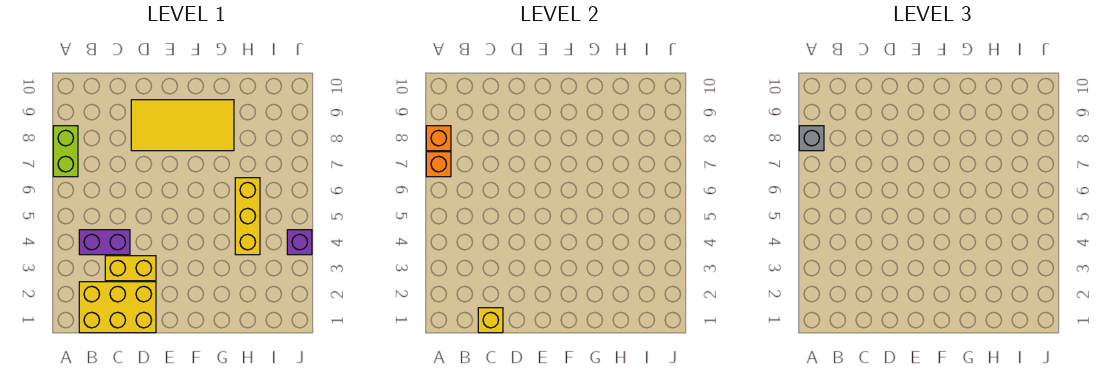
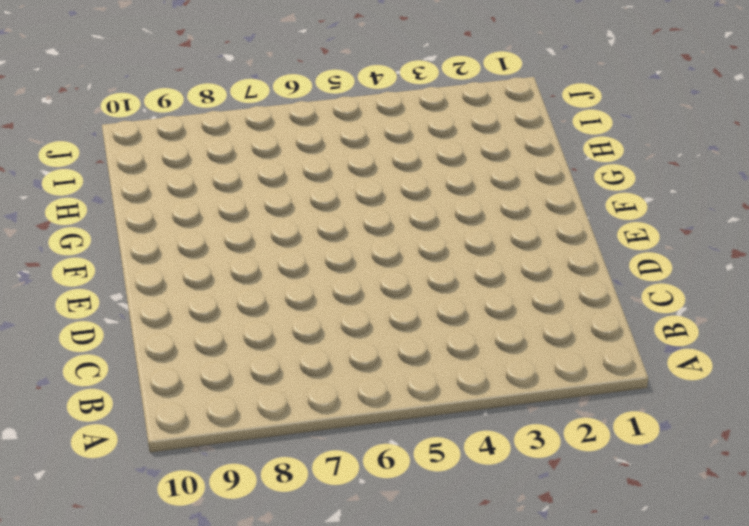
none -> lime brick A7:A8 level 1
none -> yellow brick B1:D2 level 1

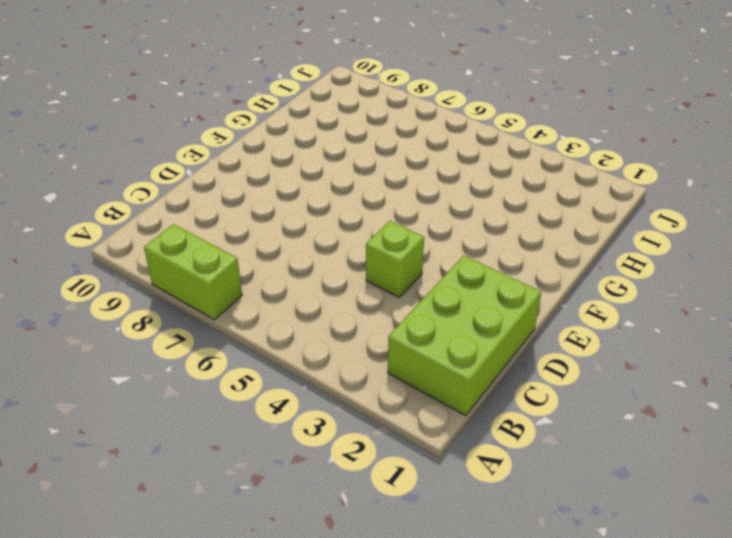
lime brick B1:D2 level 1 -> yellow brick B1:D2 level 1
lime brick D4 level 1 -> none
none -> purple brick B4:C4 level 1
none -> yellow brick C3:D3 level 1

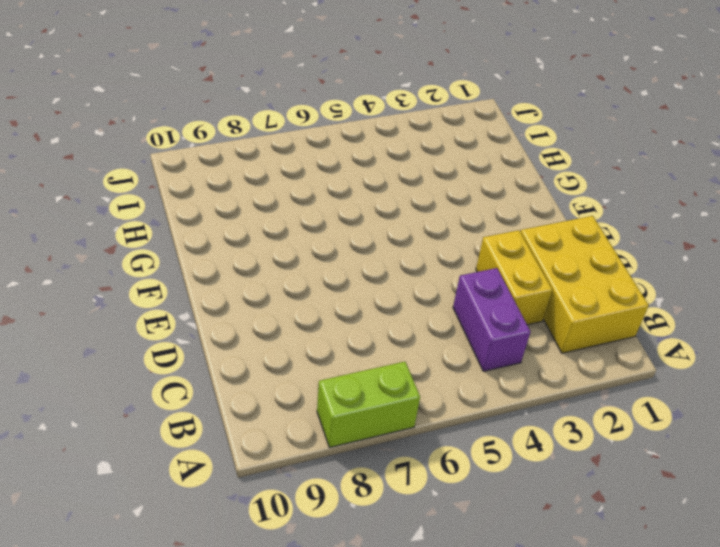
none -> yellow tile D8:G9 level 1
none -> yellow brick H4:H6 level 1

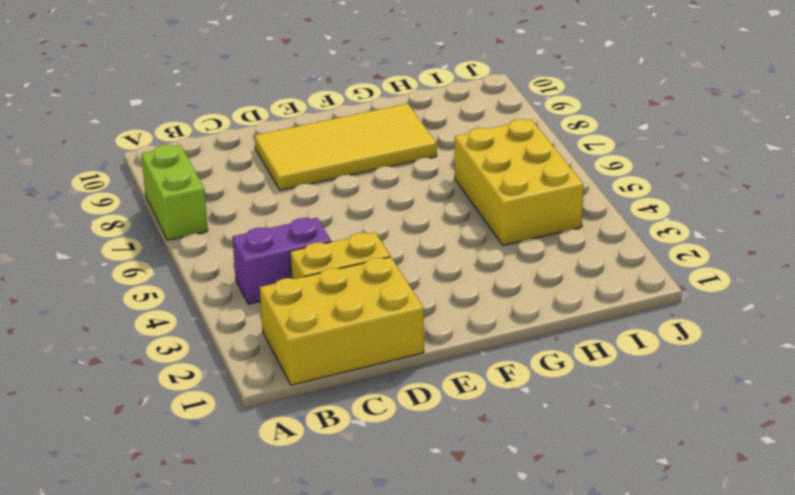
yellow brick H4:I6 level 1 -> yellow brick H4:H6 level 1
none -> purple brick J4 level 1
none -> orange brick A7 level 2

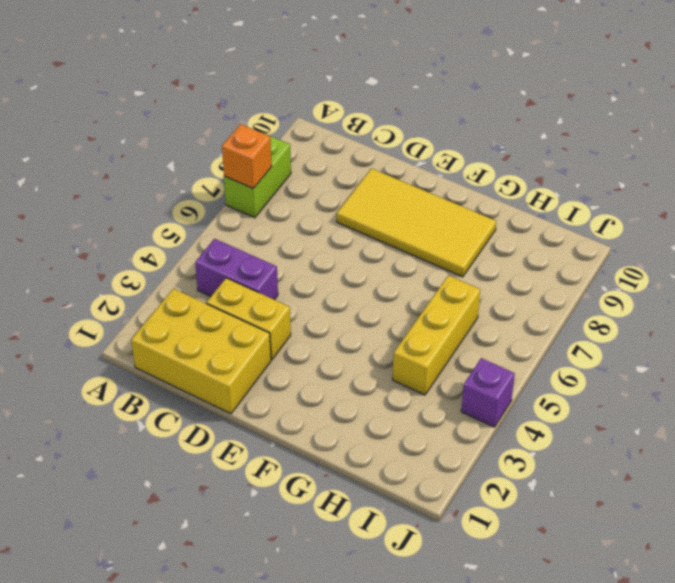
none -> orange brick A8 level 2
none -> yellow brick C1 level 2

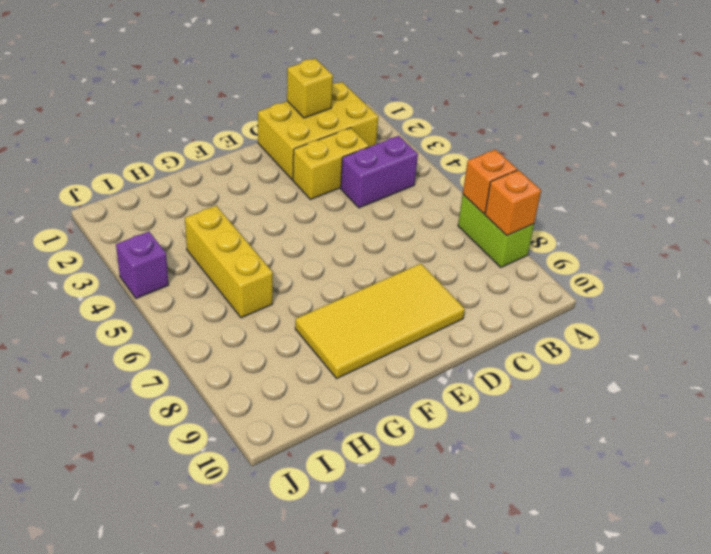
none -> grey brick A8 level 3

